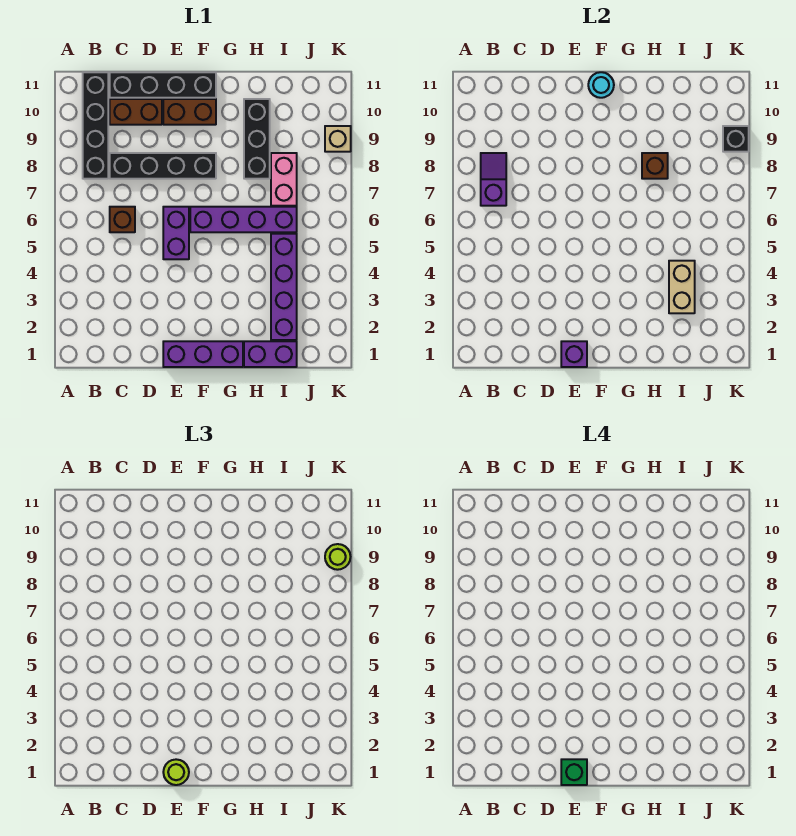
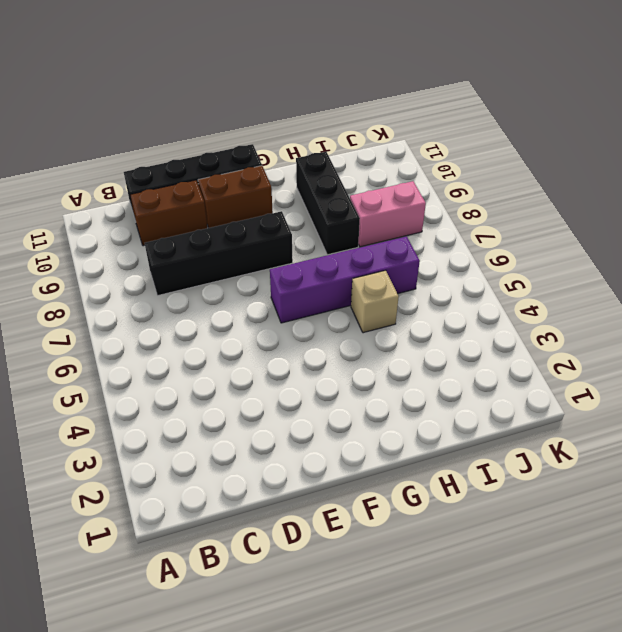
tan brick H5 level 1 -> tan brick K9 level 1
pink brick I8:J8 level 1 -> pink brick I7:I8 level 1
none -> black brick B8:B11 level 1
none -> brown brick C6 level 1
none -> purple brick E1:G1 level 1

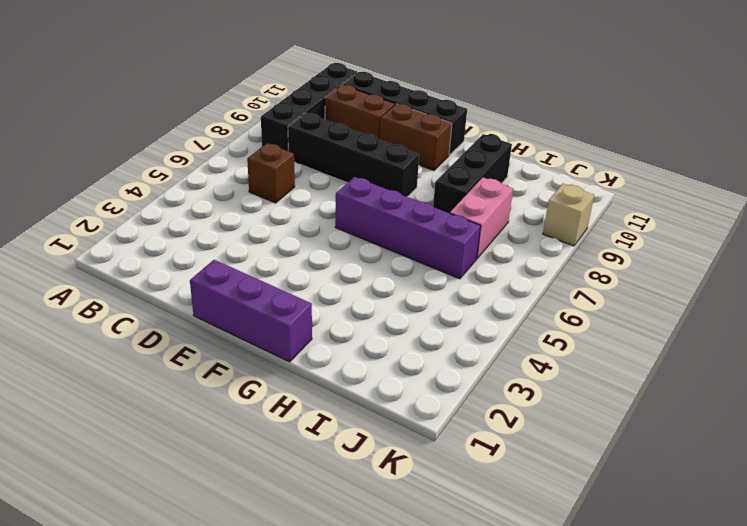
none -> purple brick E5:E6 level 1
none -> purple brick H1:I1 level 1
none -> purple brick I2:I5 level 1

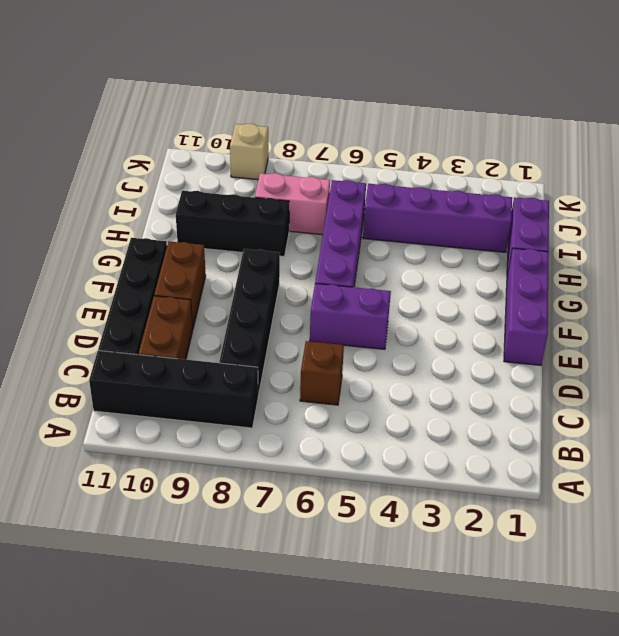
none -> purple slope B7:B8 level 2 top 7
none -> purple brick E1 level 2
none -> cyan round brick F11 level 2

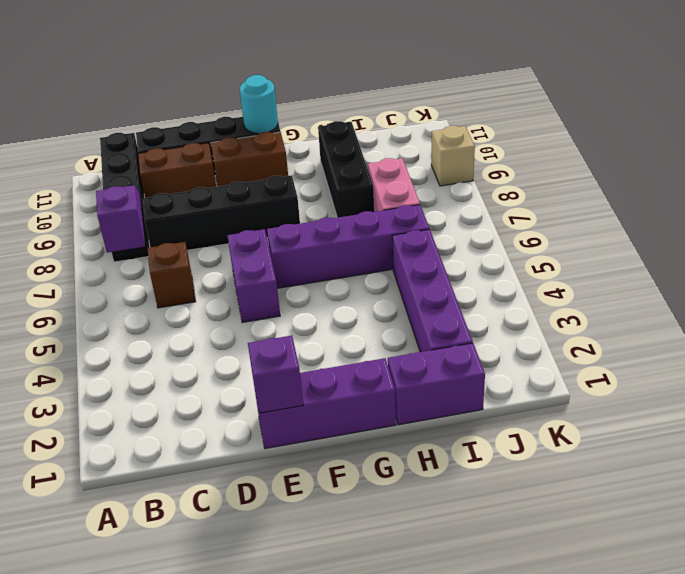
none -> brown brick H8 level 2
none -> tan brick I3:I4 level 2
none -> black brick K9 level 2

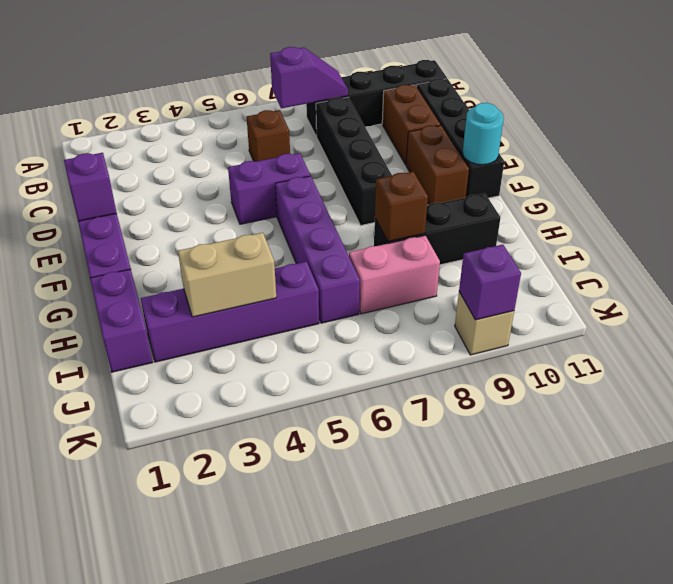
purple brick K9 level 2 -> black brick K9 level 2
none -> lime round brick E1 level 3
none -> lime round brick K9 level 3
none -> green brick E1 level 4

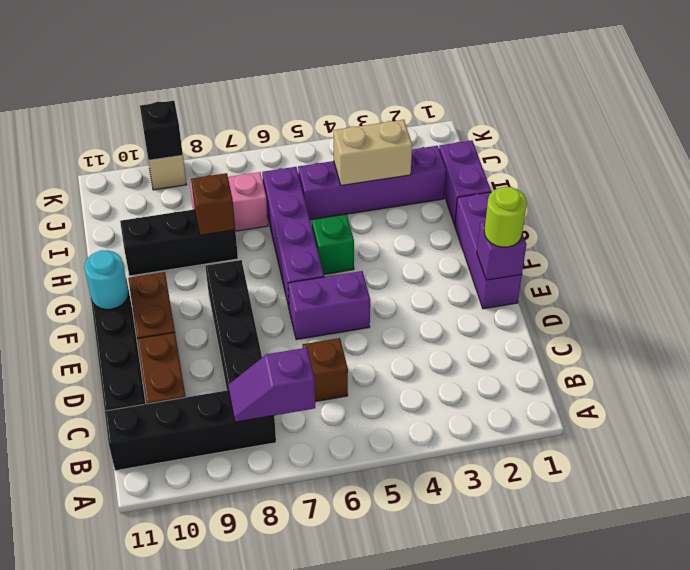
green brick G5 level 1 -> green brick E1 level 4
none -> lime round brick K9 level 3

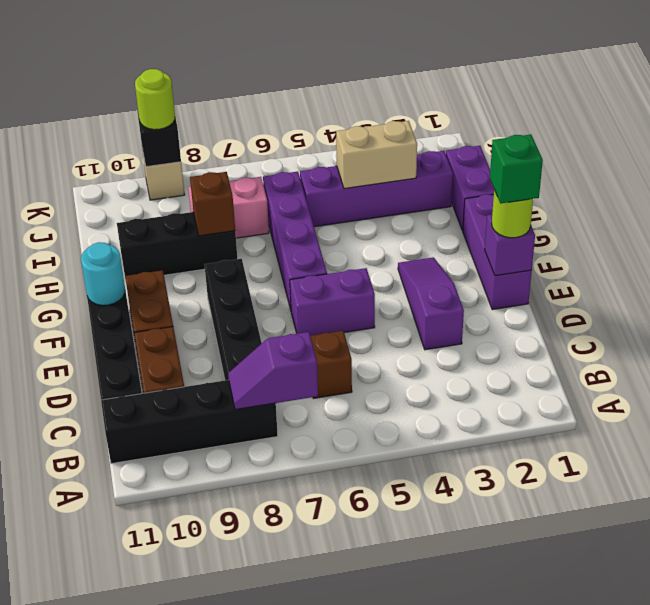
purple slope D3:F3 level 1 top D -> none

